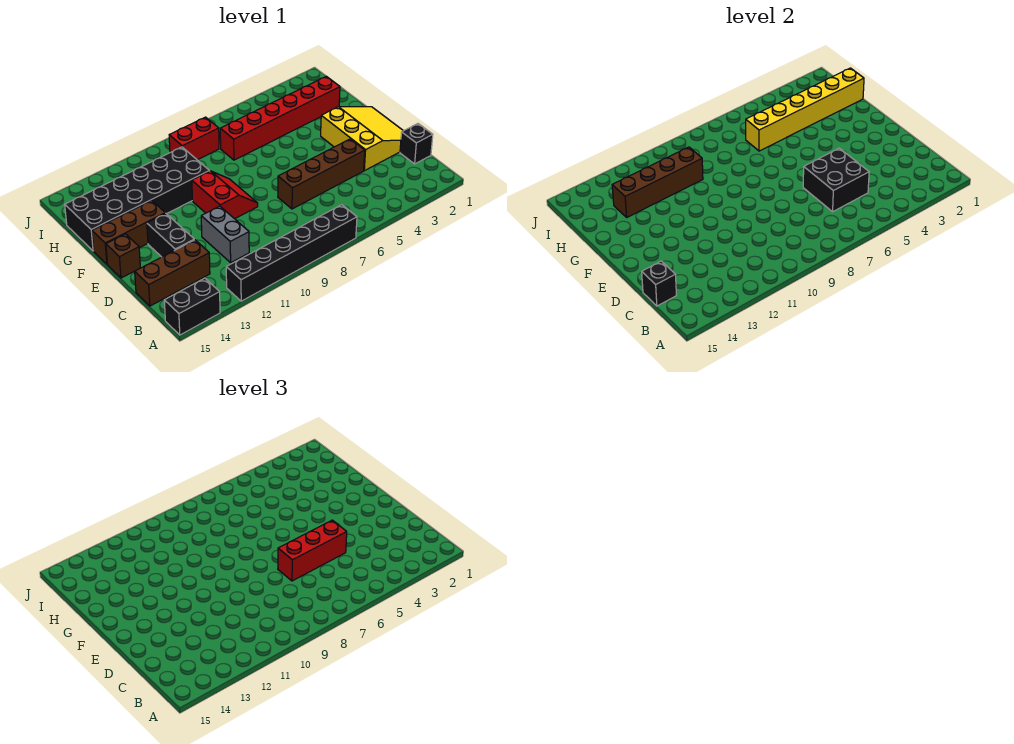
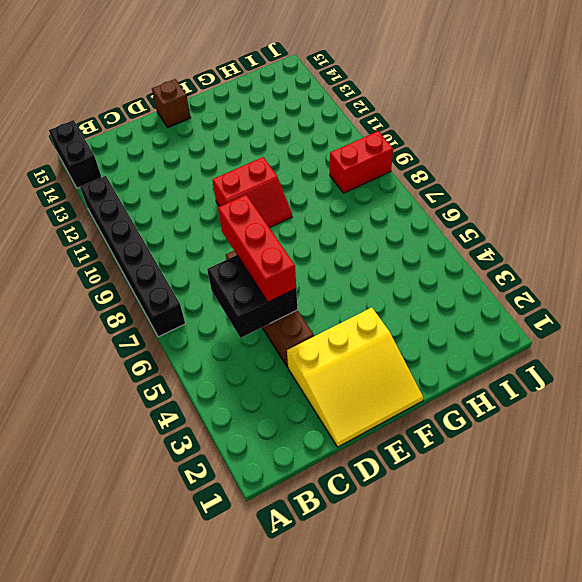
red brick I9:J9 level 1 -> red brick I8:I9 level 1
none -> black brick C1 level 1
none -> grey brick C11:D11 level 1
none -> brown brick C13:C15 level 1

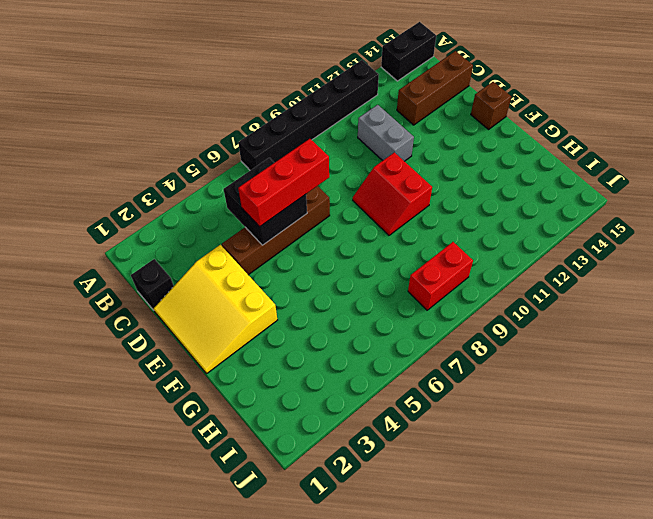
none -> black brick D13:E13 level 1
none -> brown brick F13:F15 level 1
none -> black brick G10:H15 level 1

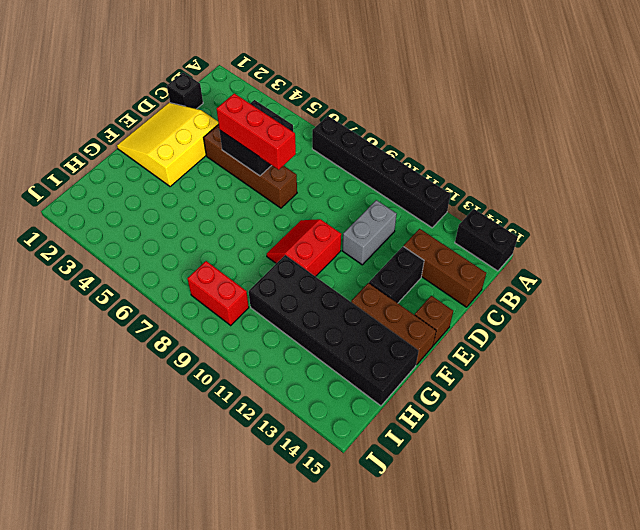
none -> red brick H2:H7 level 1
none -> black brick C15 level 2
none -> yellow brick H1:H6 level 2

